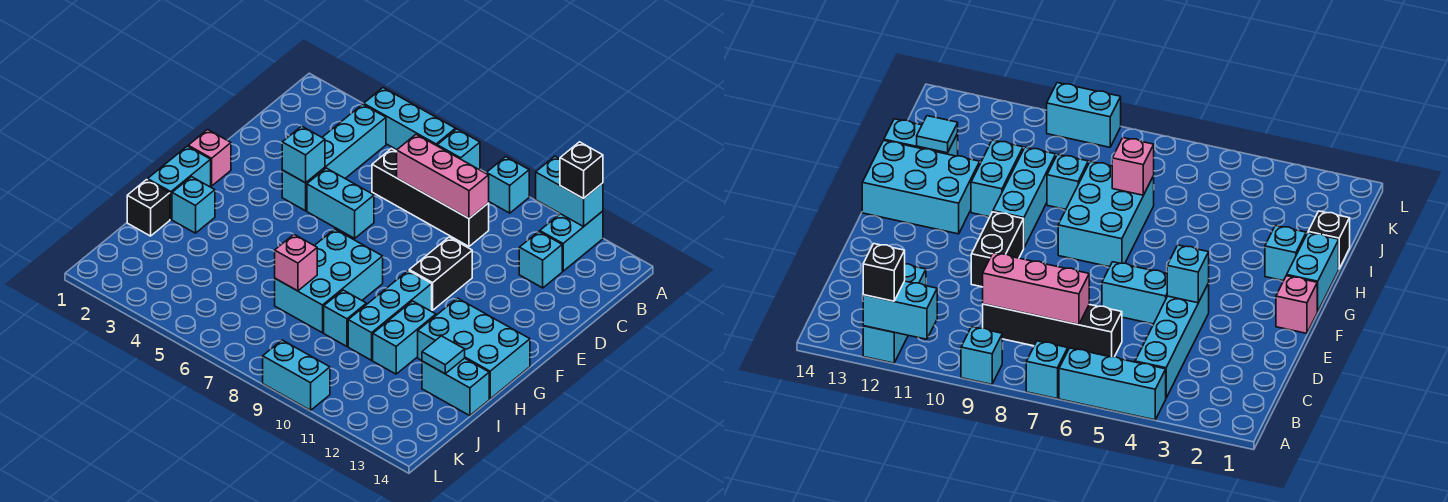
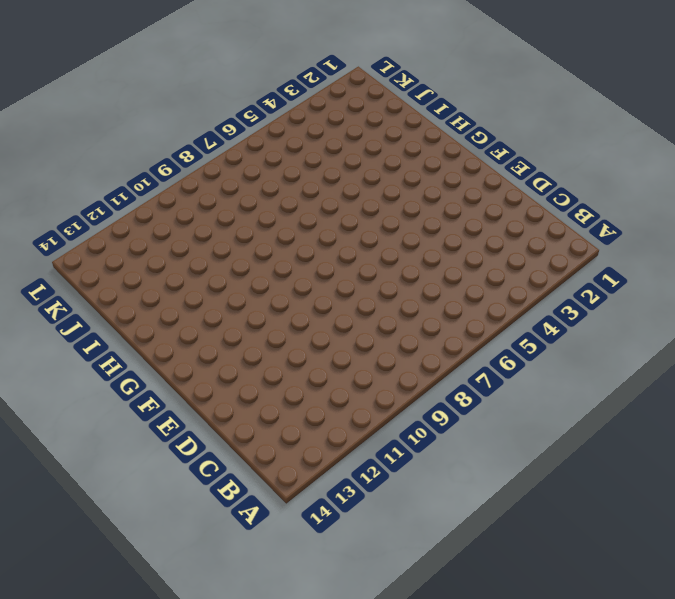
none -> cyan brick A4:A6 level 1
none -> cyan brick A7 level 1
none -> cyan brick A9 level 1

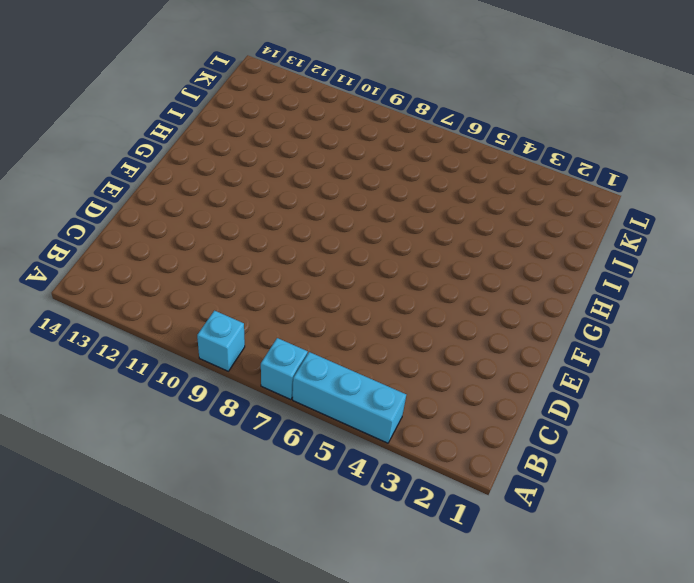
none -> cyan brick A12:B12 level 1
none -> cyan brick B4:E4 level 1
none -> black brick C6:C9 level 1

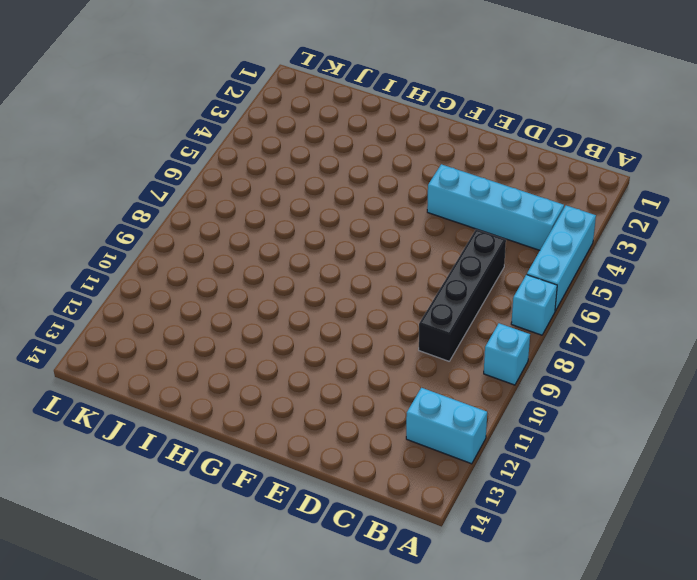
none -> cyan brick C12 level 1
none -> cyan brick E5:E6 level 1
none -> black brick E10:F10 level 1

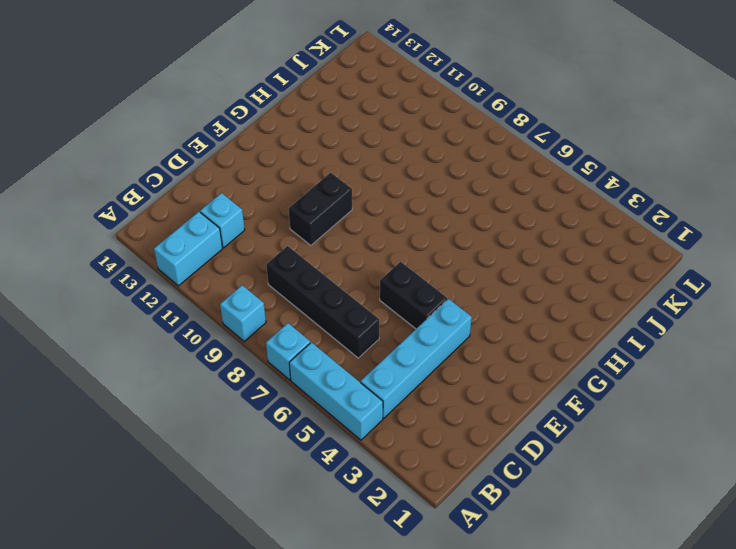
black brick E5:E6 level 1 -> cyan brick E5:E6 level 1
none -> pink brick F1 level 1
none -> cyan brick G1:H1 level 1
none -> cyan brick G7:I8 level 1

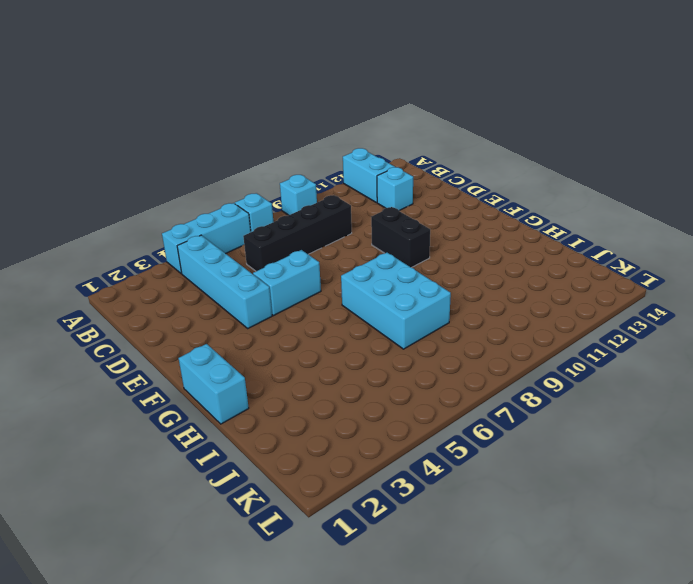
none -> pink brick F1 level 1
none -> cyan brick G10:I10 level 1
none -> cyan brick G12:H14 level 1

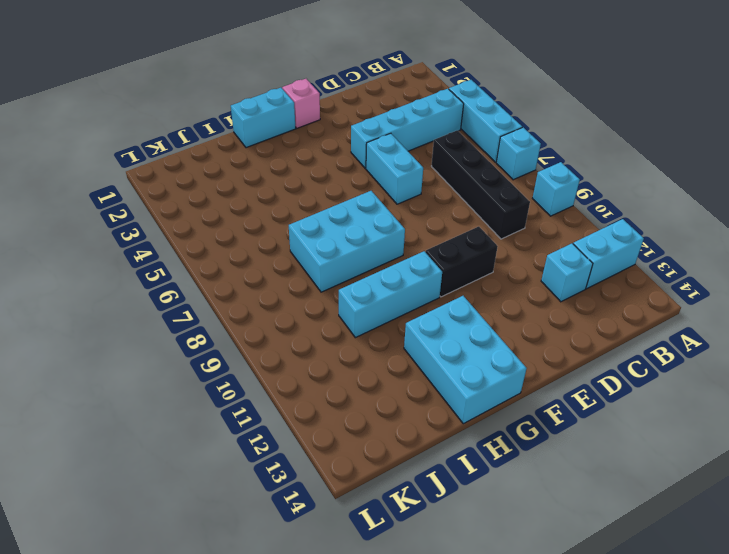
none -> cyan brick H2 level 1
none -> cyan brick H11:I11 level 1
none -> black brick I1 level 1

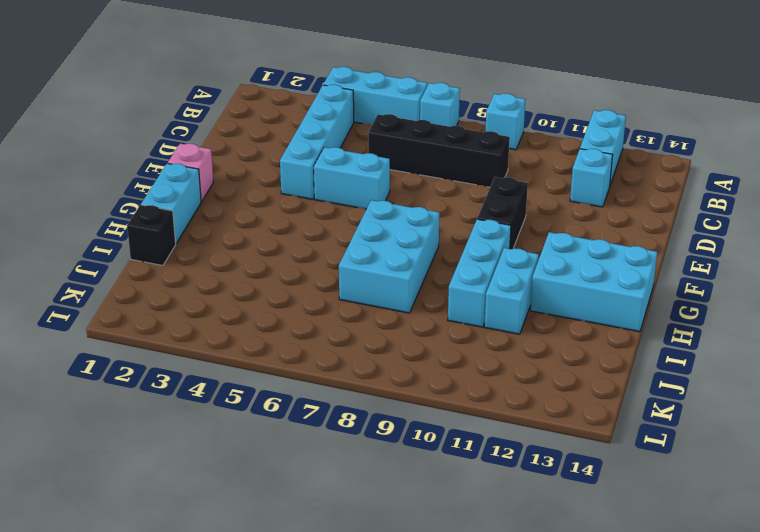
none -> cyan brick H2 level 1
none -> cyan brick I9 level 1
none -> cyan brick I13:I14 level 1

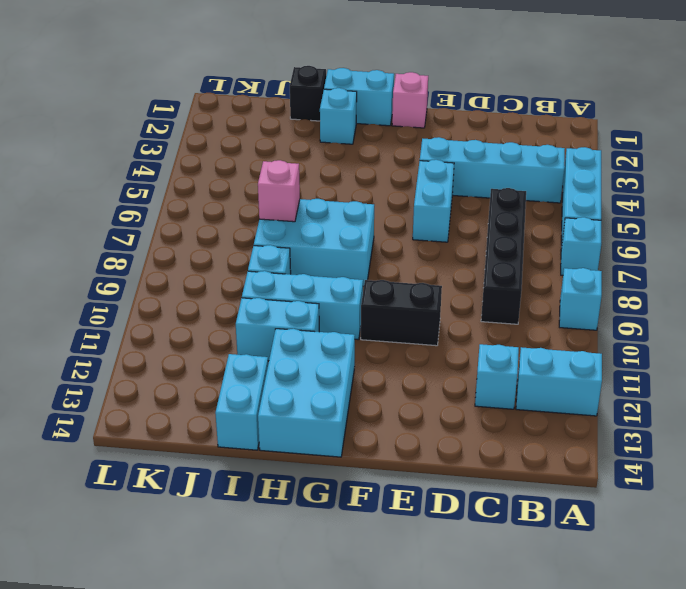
none -> cyan brick L9:L10 level 1
none -> cyan brick A11:A12 level 2
none -> pink brick C7:C9 level 2

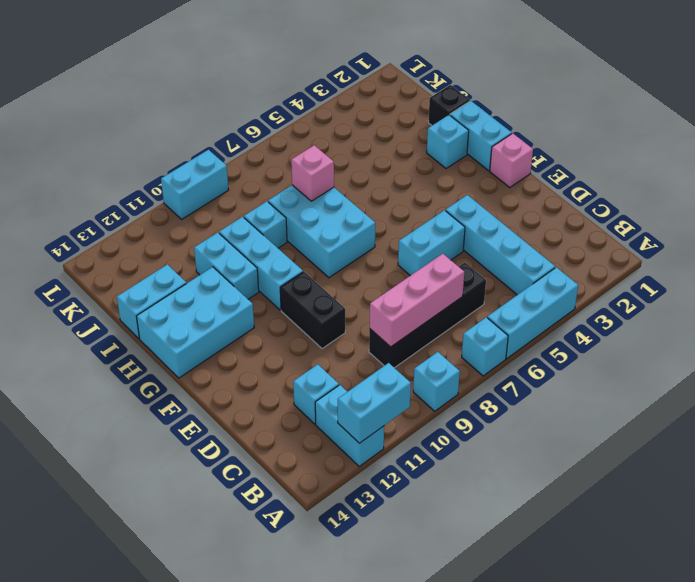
none -> cyan brick E4 level 2
none -> cyan tile I13 level 2
none -> black brick A12 level 3

